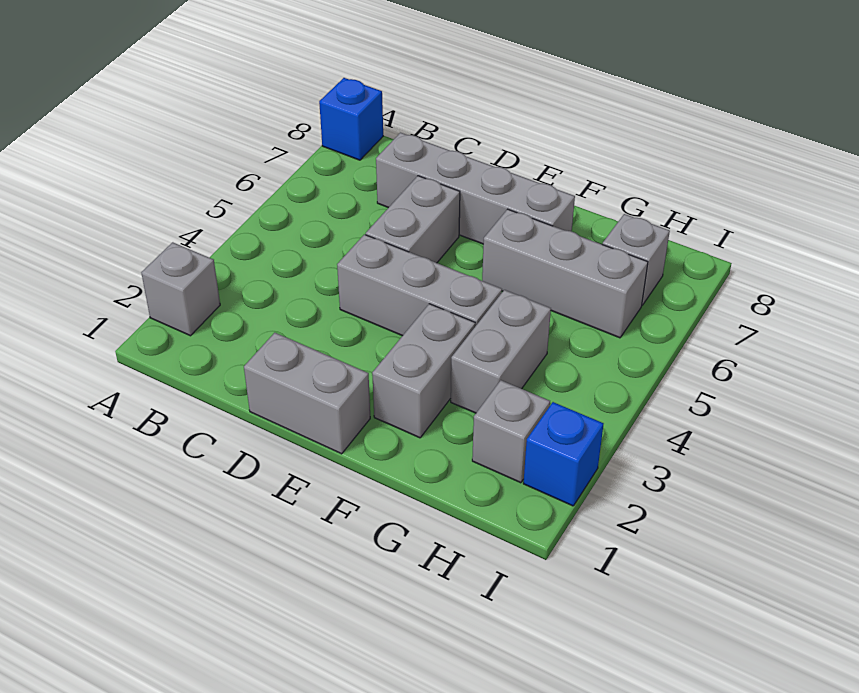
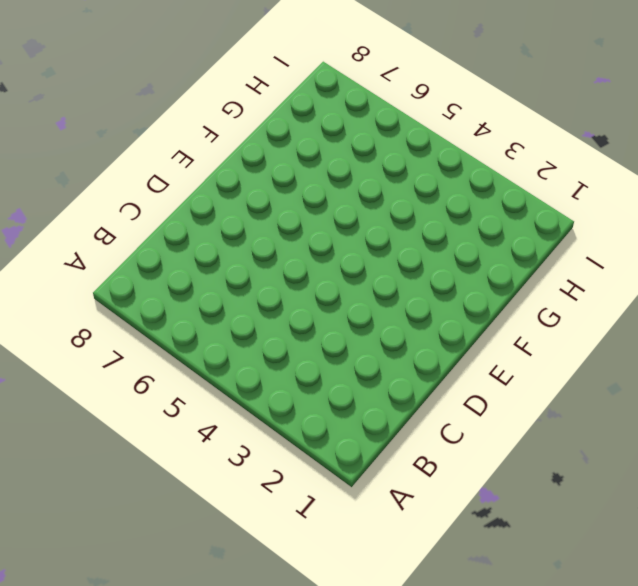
none -> grey brick A2 level 1
none -> blue brick A8 level 1
none -> grey brick C7:F7 level 1

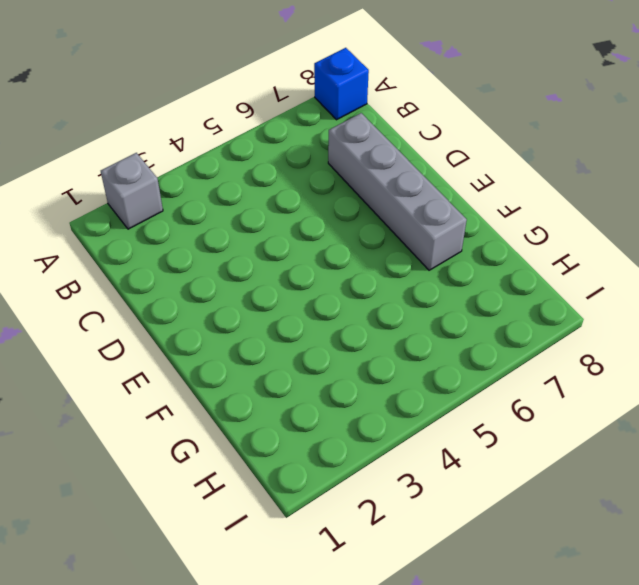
none -> grey brick D1:E1 level 1
none -> grey brick D4:F4 level 1
none -> grey brick D5:D6 level 1

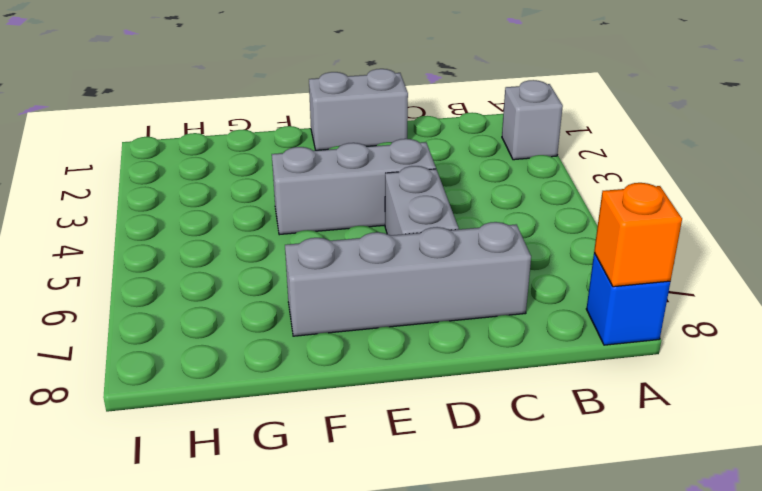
orange brick A8 level 2 -> none
none -> grey brick F2:F3 level 1
none -> grey brick F6:H6 level 1
none -> grey brick G3:G4 level 1

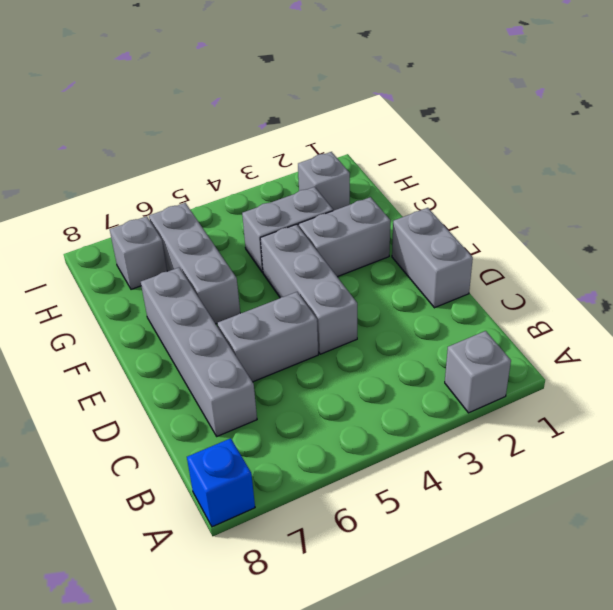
none -> blue brick I2 level 1

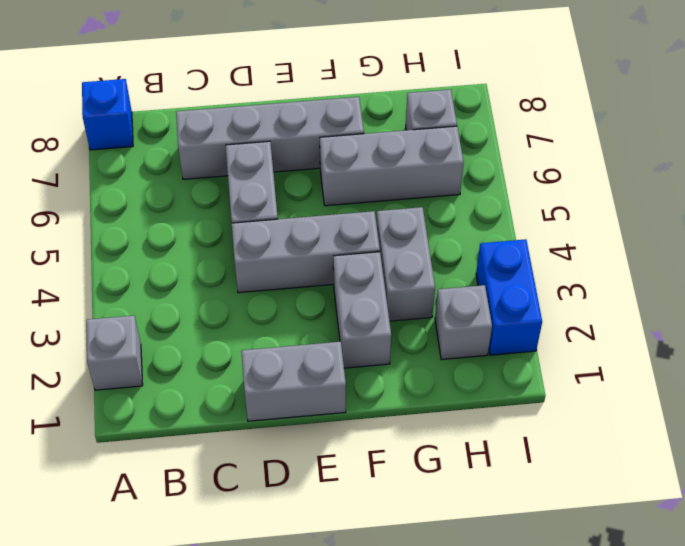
blue brick I2:I3 level 1 -> blue brick I2 level 1

